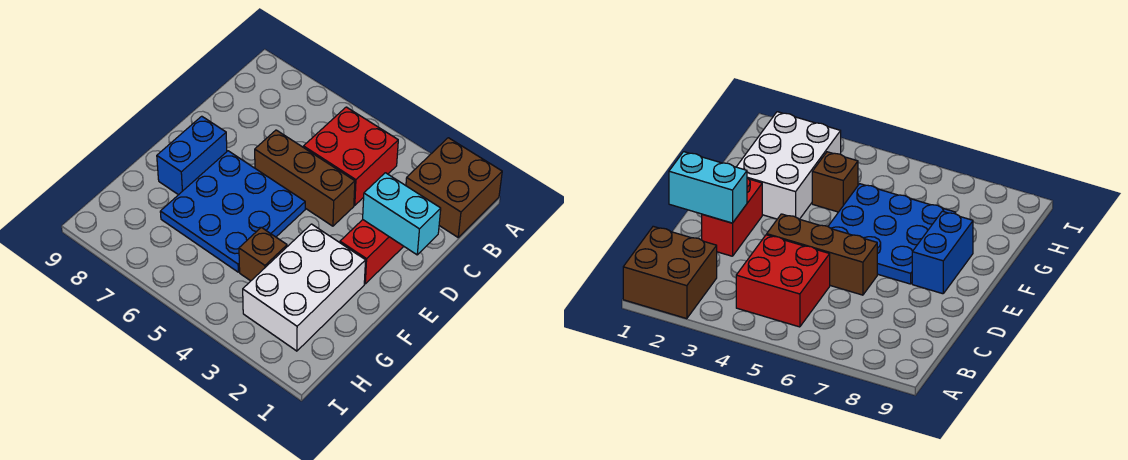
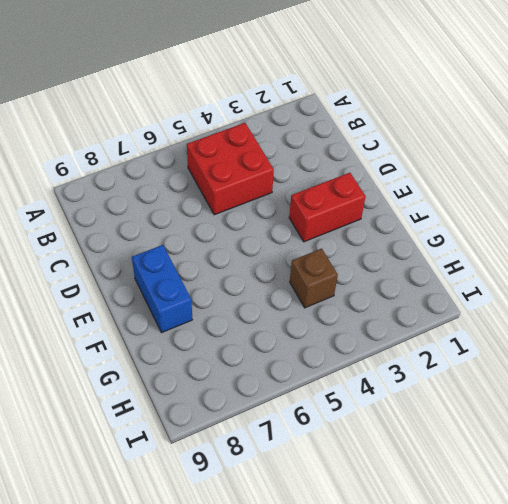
red brick E2:E3 level 1 -> red brick D2:E2 level 1
none -> brown brick A1:B2 level 1
none -> brown brick D4:D6 level 1

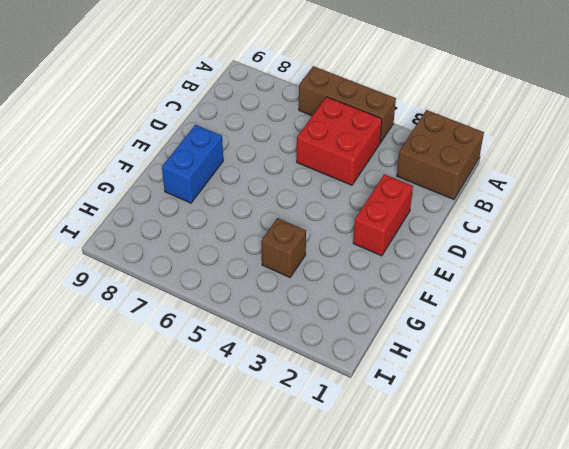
brown brick A4:A6 level 1 -> brown brick D4:D6 level 1
none -> blue plate E5:G7 level 1
none -> white brick F2:H3 level 1

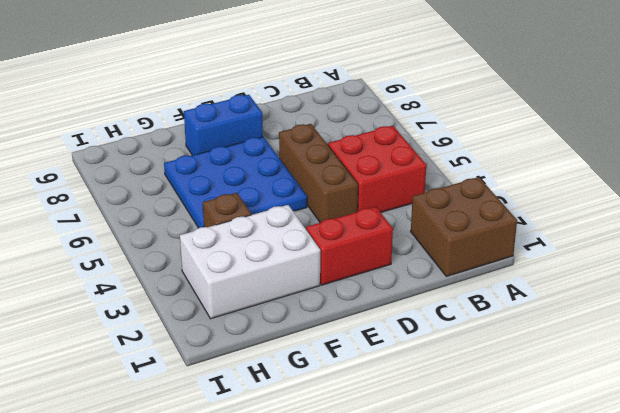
none -> cyan brick D1:D2 level 2

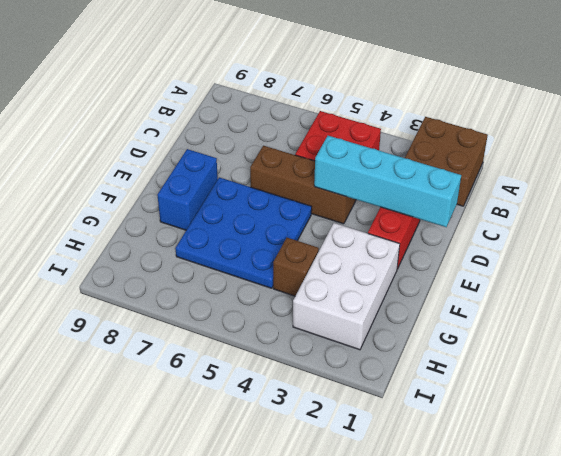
cyan brick D1:D4 level 2 -> cyan brick D1:D2 level 2

